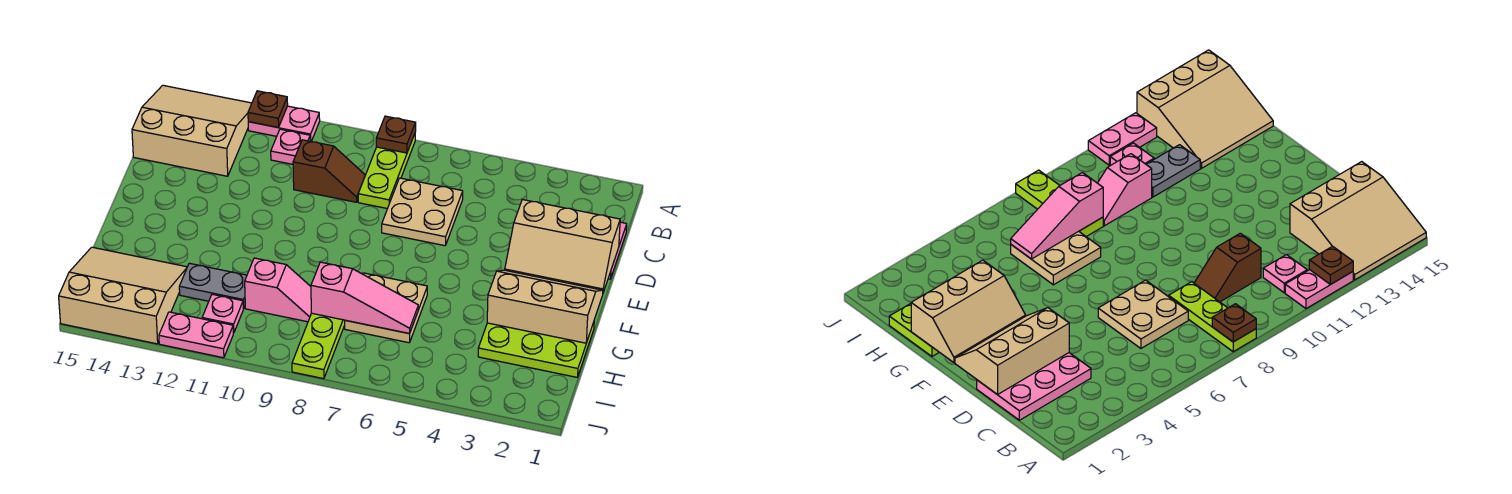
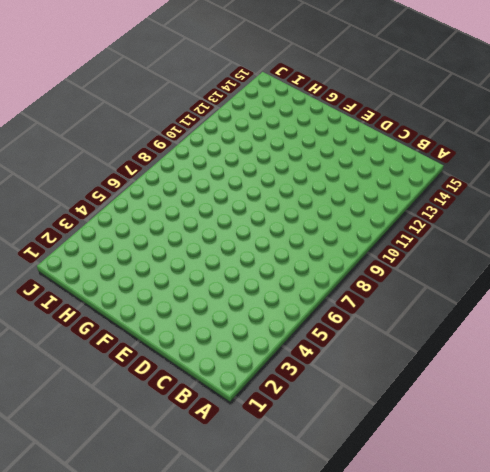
none -> lime plate A8:C8 level 1
none -> pink plate A11:A12 level 1
none -> tan slope A13:C15 level 1 top C

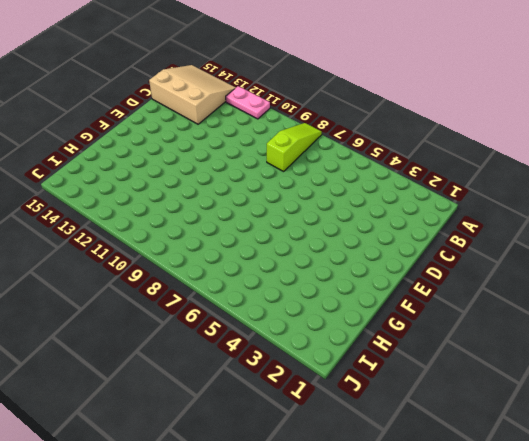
lime slope A8:C8 level 1 top C -> lime plate A8:C8 level 1
none -> pink plate B11 level 1
none -> pink plate C1:D3 level 1
none -> tan plate C6:D7 level 1

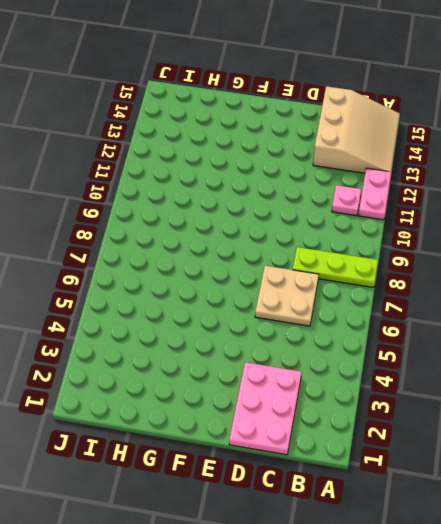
none -> brown slope C9:C10 level 1 top 10
none -> lime plate G1:H3 level 1
none -> tan plate G6:H7 level 1

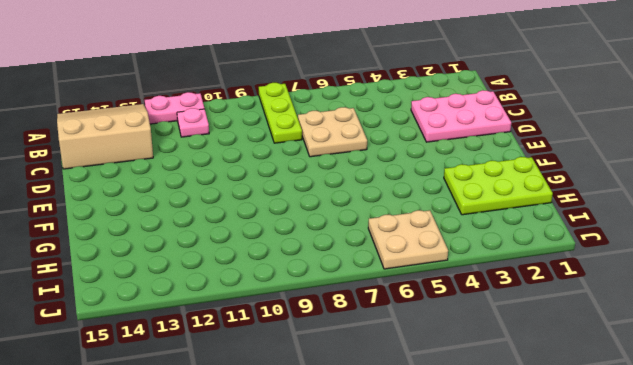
tan plate I5:J6 level 1 -> tan plate G6:H7 level 1
none -> brown slope C9:C10 level 1 top 10
none -> lime plate H8:J8 level 1
none -> pink slope H9:H10 level 1 top 10

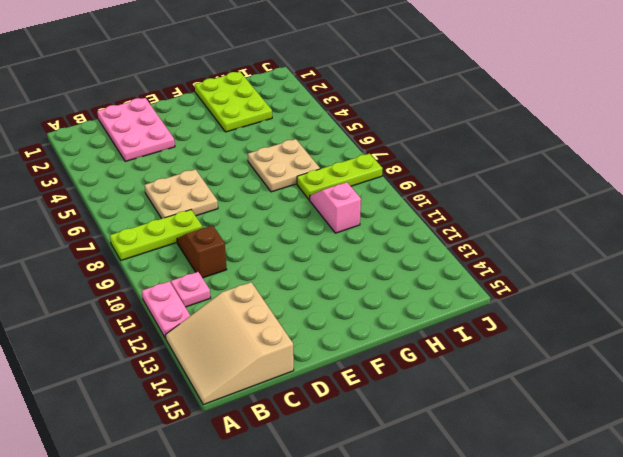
none -> grey plate H11:H12 level 1
none -> tan slope H13:J15 level 1 top J
none -> pink plate I11 level 1

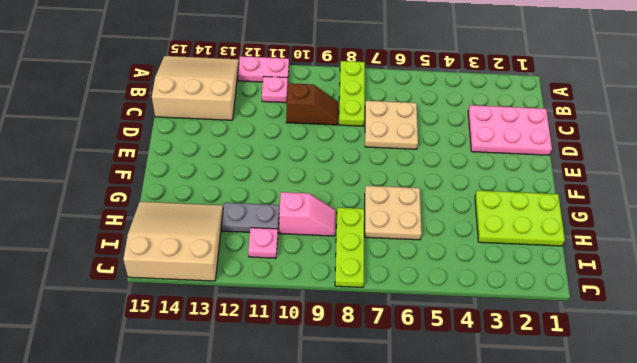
none -> pink plate J11:J12 level 1
none -> brown plate A8 level 2
none -> brown plate A12 level 2

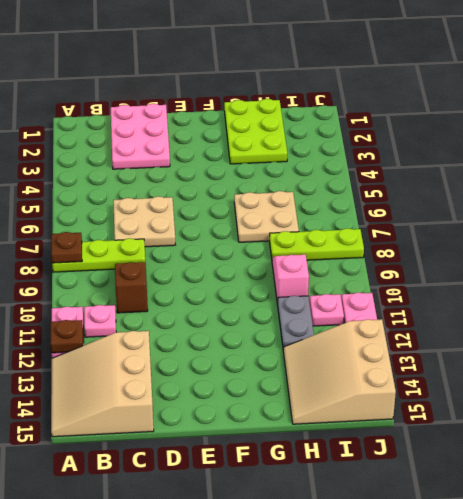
none -> tan slope D1:E3 level 2 top D
none -> tan slope F1:G3 level 2 top G
none -> pink slope H6:H8 level 2 top 8

